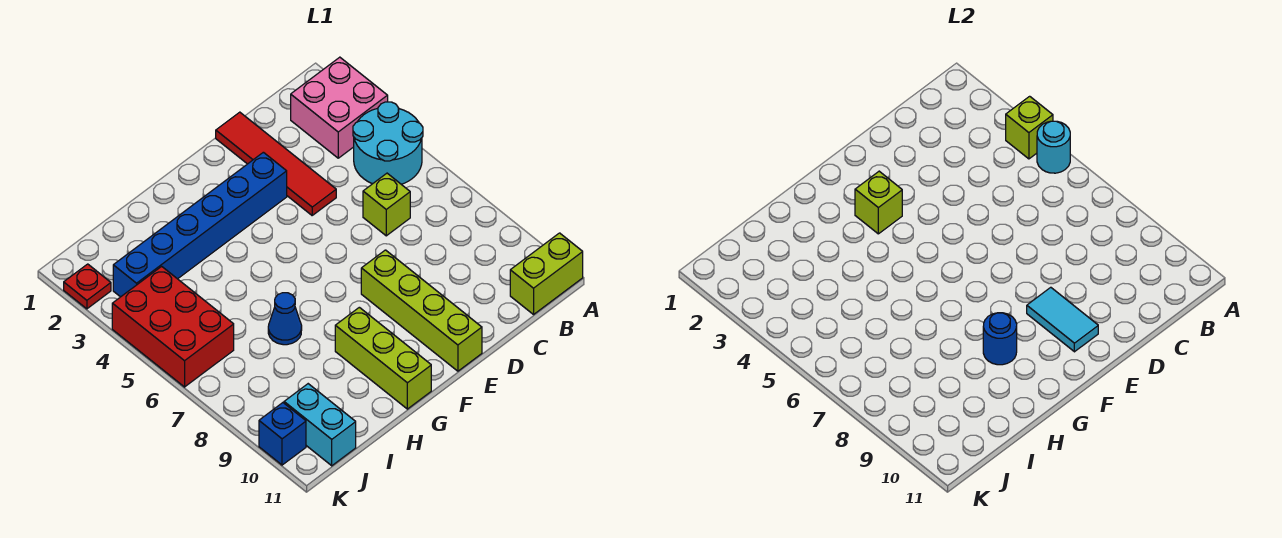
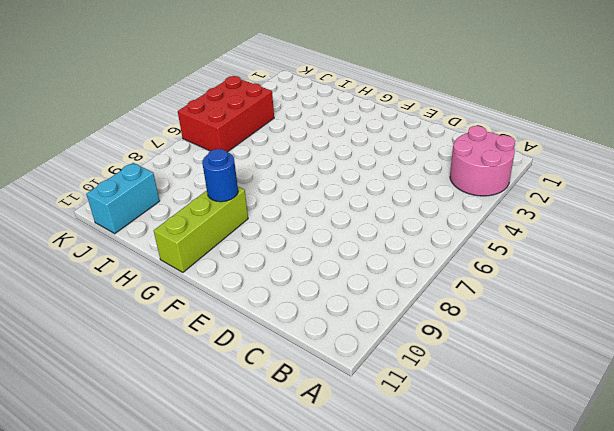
pink round brick A2:B3 level 1 -> pink brick A2:B3 level 1
none -> cyan round brick A4:B5 level 1
none -> lime brick A11:B11 level 1
none -> lime brick C6 level 1

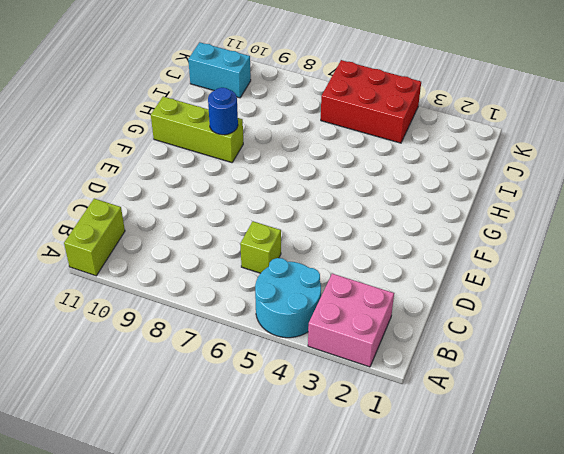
none -> red tile D1:D4 level 1
none -> blue brick E3:J3 level 1
none -> lime brick E8:E11 level 1

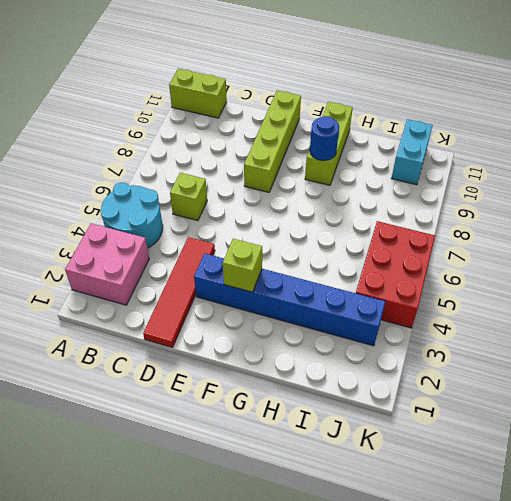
none -> blue cone H7 level 1
none -> red plate K2 level 1
none -> blue brick K10 level 1

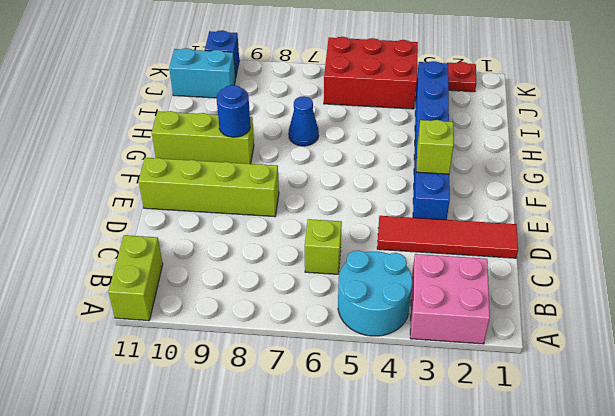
none -> lime brick A4 level 2
none -> cyan round brick A5 level 2
none -> cyan tile E9:E10 level 2

